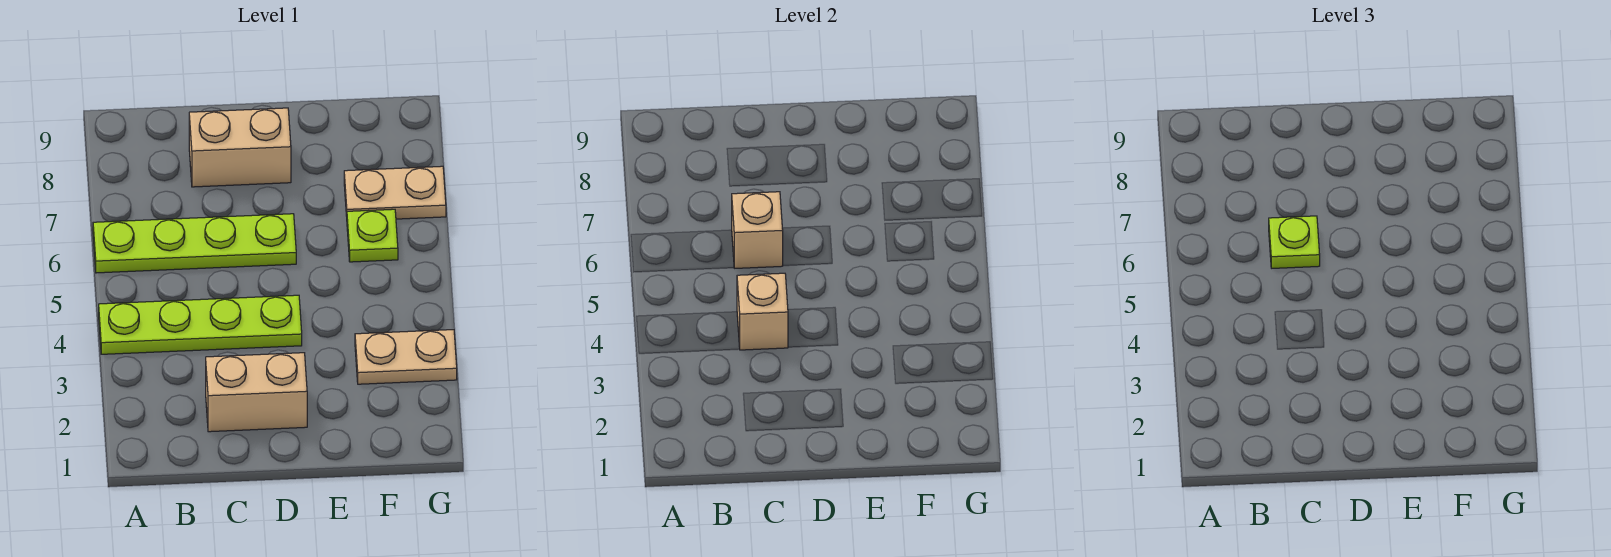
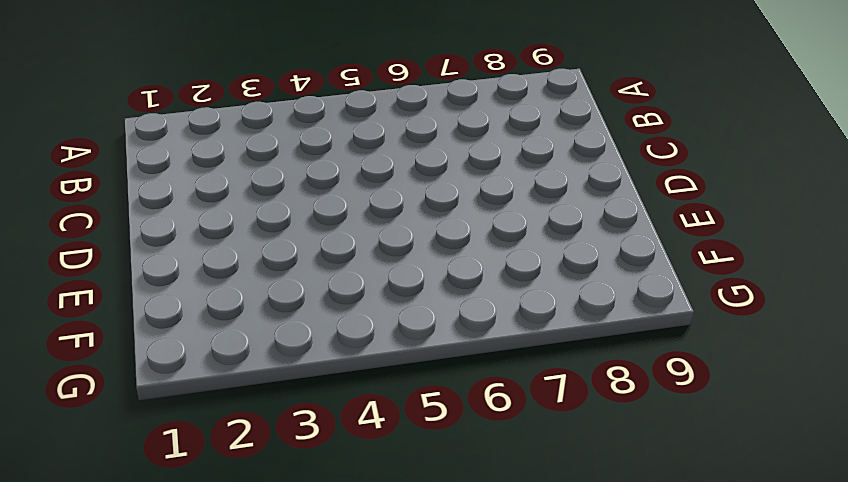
none -> lime plate A4:D4 level 1
none -> lime plate A6:D6 level 1

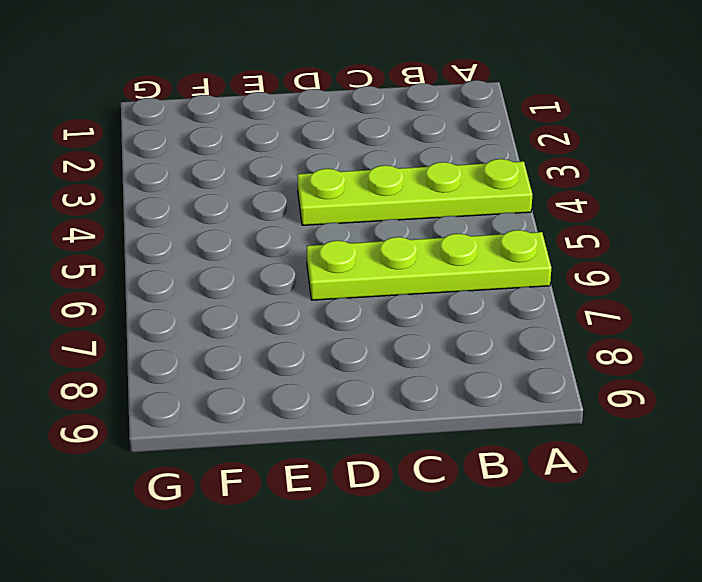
none -> tan brick C2:D2 level 1
none -> tan brick C8:D8 level 1

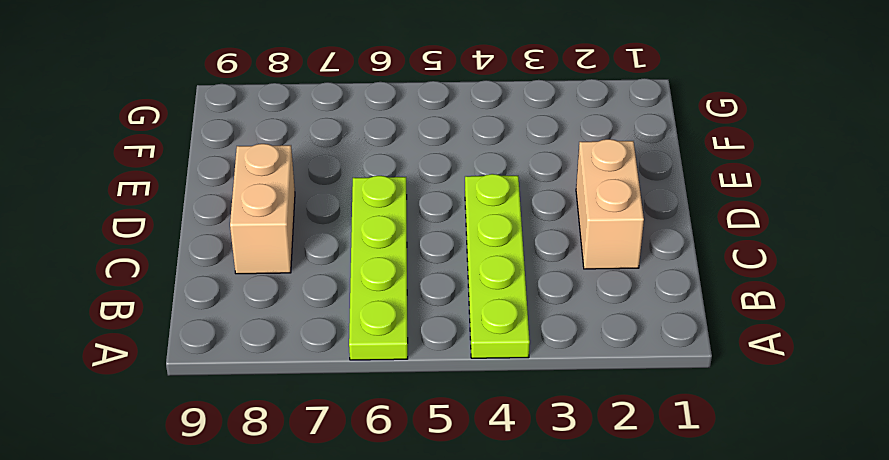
none -> tan plate F3:G3 level 1
none -> lime plate F6 level 1

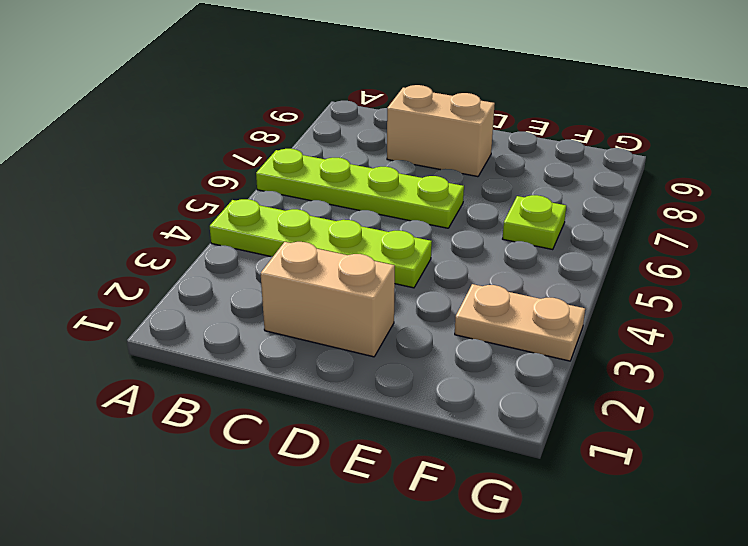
none -> tan plate F7:G7 level 1
none -> tan brick C4 level 2

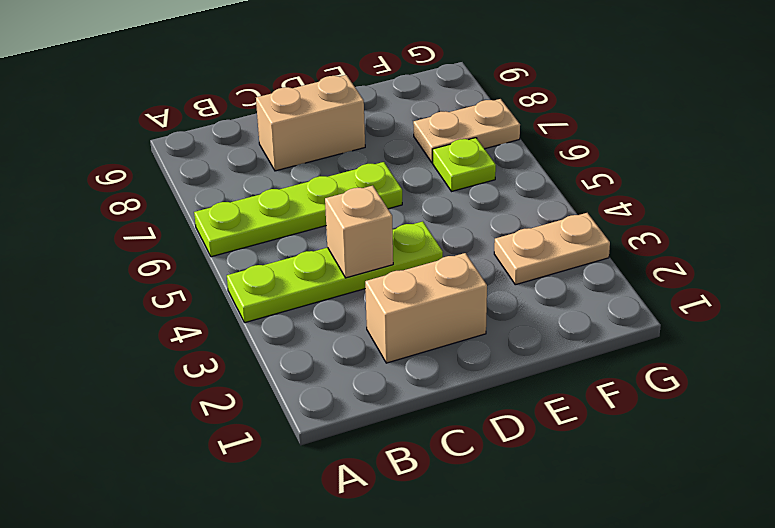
none -> tan brick C6 level 2
none -> lime plate C6 level 3

